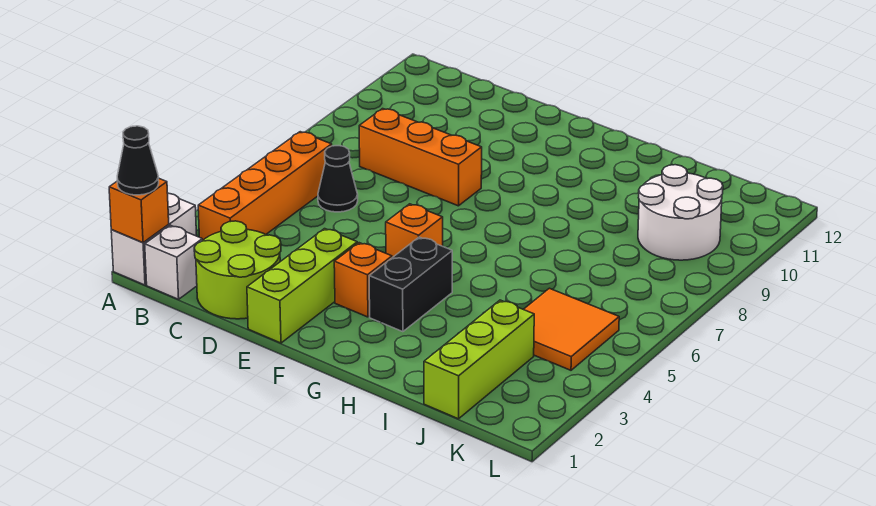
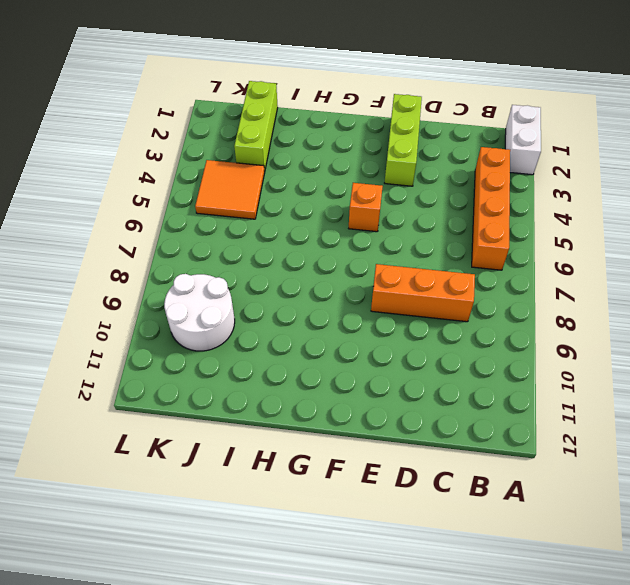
none -> white brick B1 level 1
none -> lime round brick C1:D2 level 1
none -> black cone C6 level 1

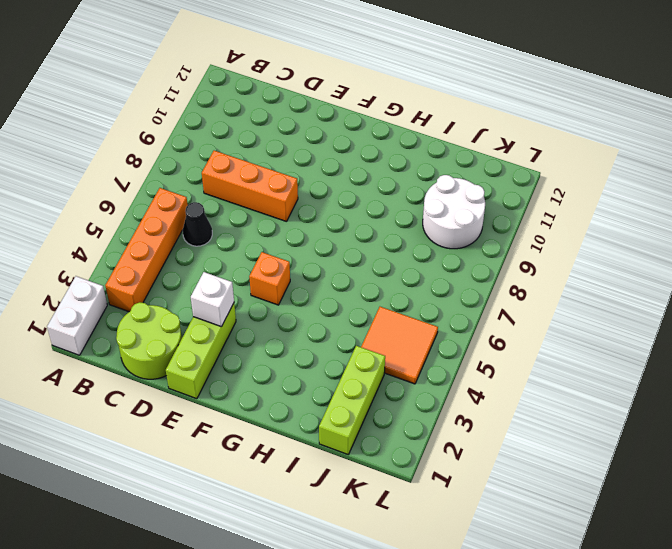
white brick E3 level 2 -> white brick B1 level 1
none -> orange brick F3 level 1
none -> black brick G3:G4 level 1
none -> orange brick A1 level 2

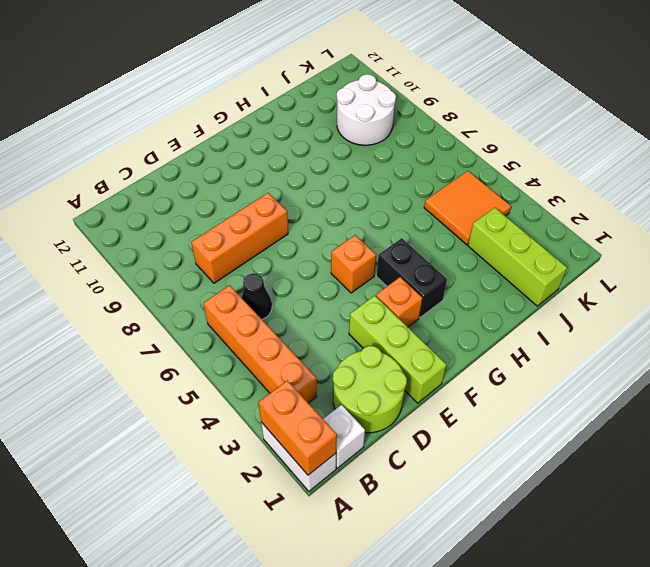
orange brick A1:A2 level 2 -> orange brick A1 level 2
none -> black cone A1 level 3

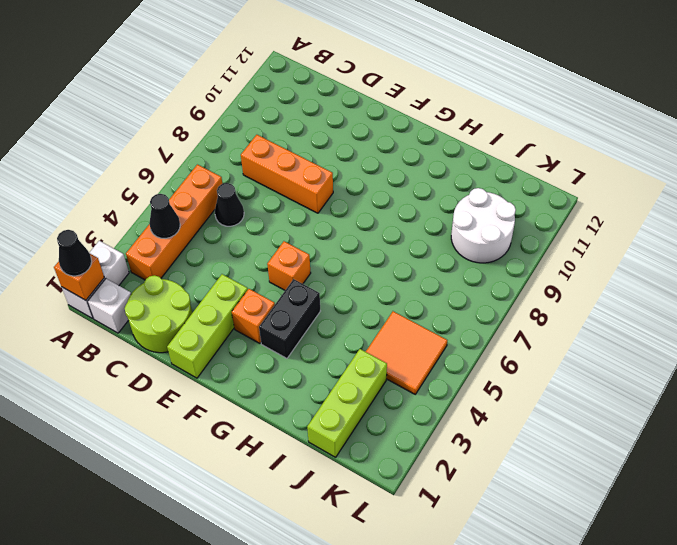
black cone B4 level 2 -> none

